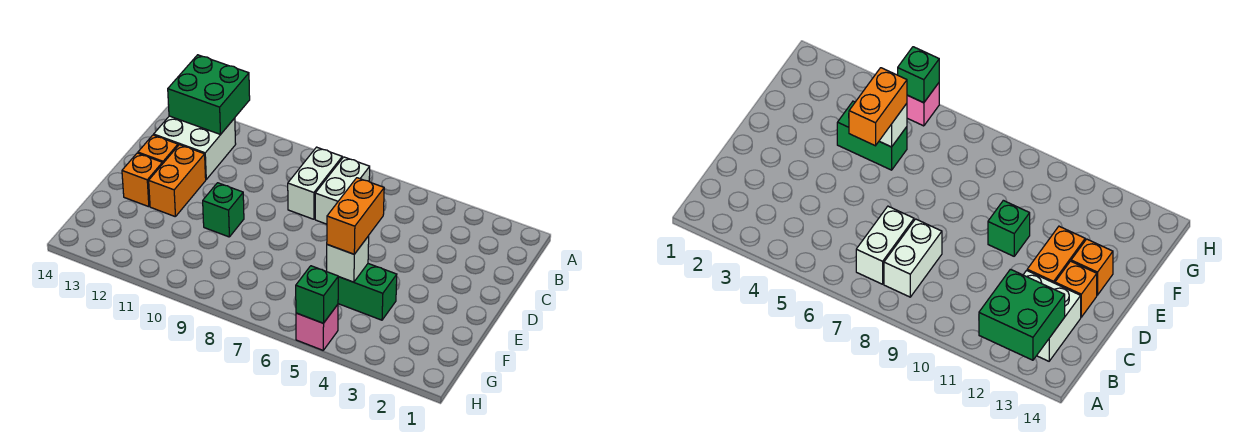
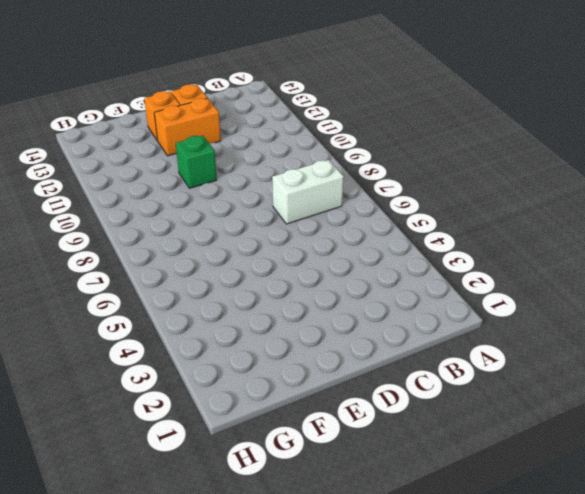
none -> white brick B8:C8 level 1
none -> white brick B12:C13 level 1
none -> green brick F4:F5 level 1

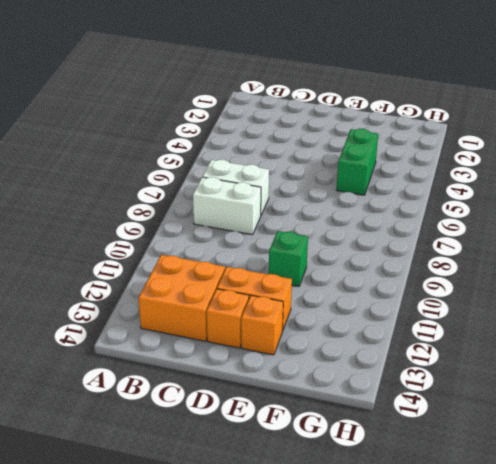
orange brick B12:C13 level 1 -> white brick B12:C13 level 1
none -> pink brick H5 level 1
none -> green brick A12:B13 level 2
none -> white brick F5 level 2

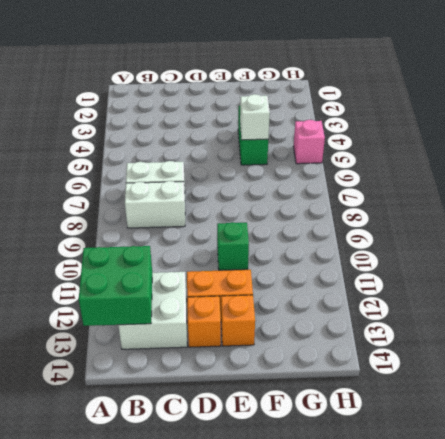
none -> green brick H5 level 2
none -> orange brick E5:F5 level 3

